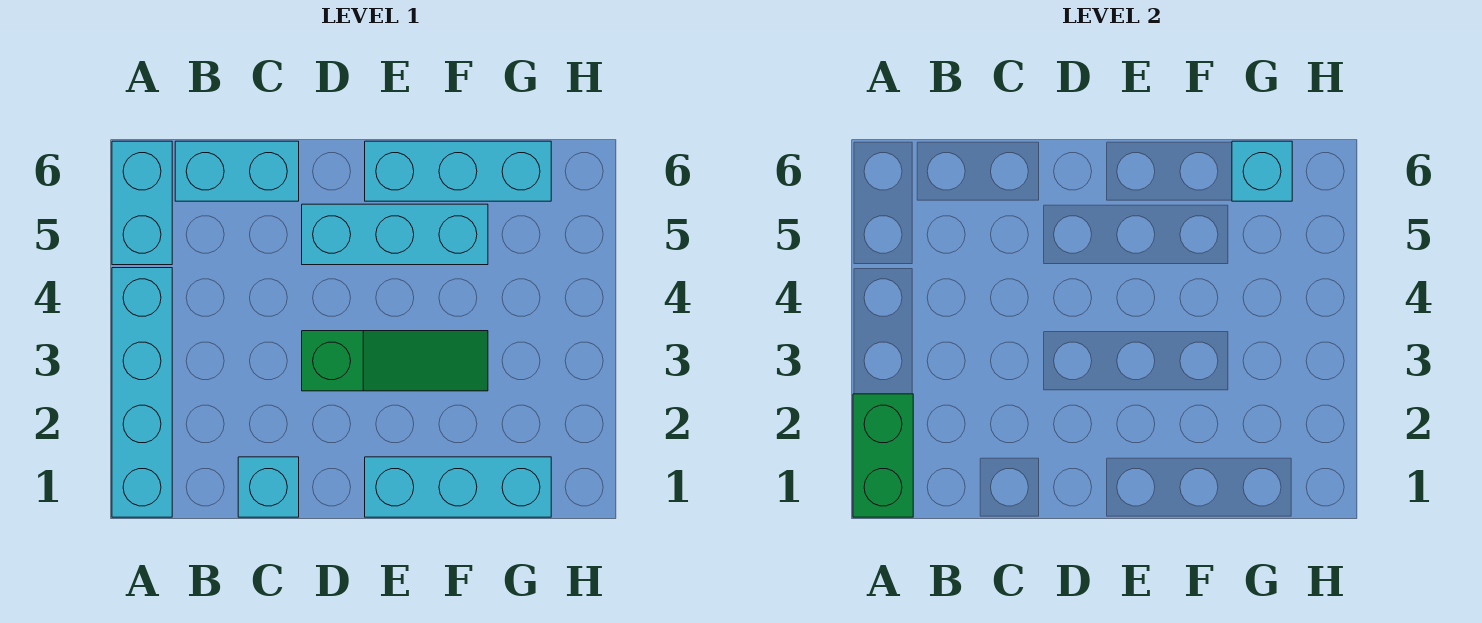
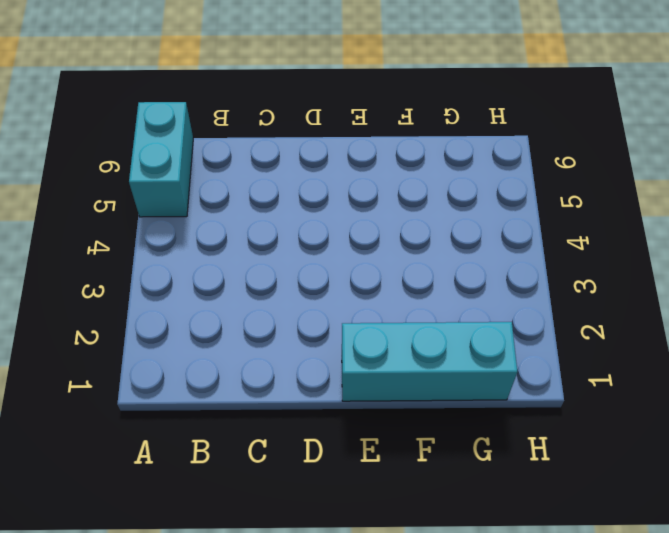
none -> cyan brick A1:A4 level 1
none -> cyan brick B6:C6 level 1

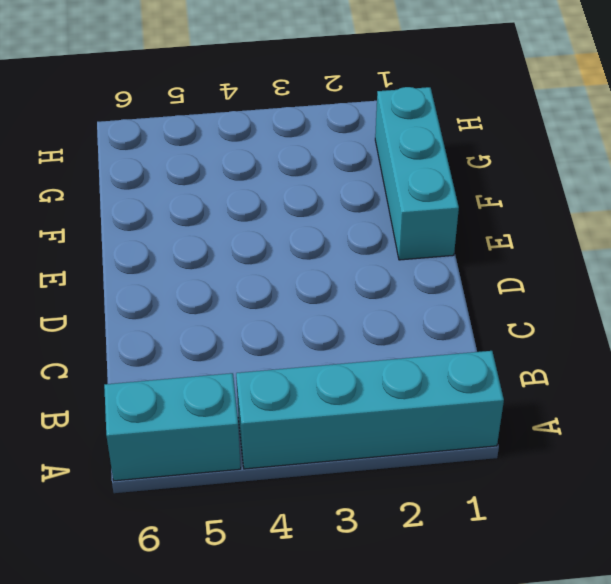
none -> cyan brick B6:C6 level 1
none -> cyan brick C1 level 1

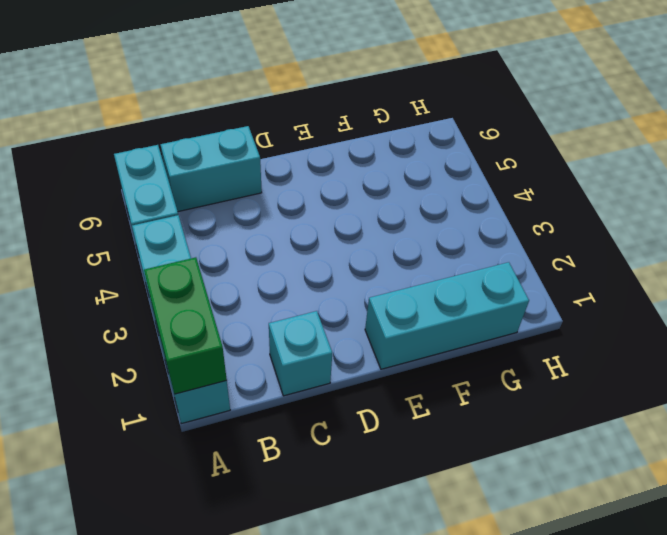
none -> green slope D3:F3 level 1 top D
none -> cyan brick D5:F5 level 1

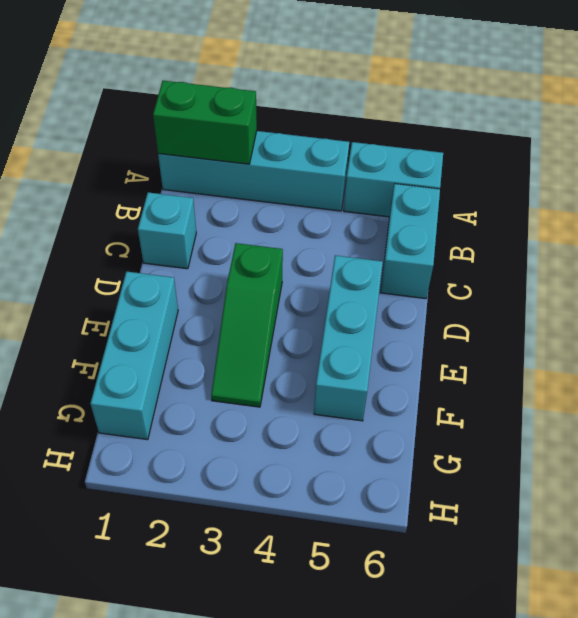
none -> cyan brick E6:G6 level 1
none -> cyan brick G6 level 2

